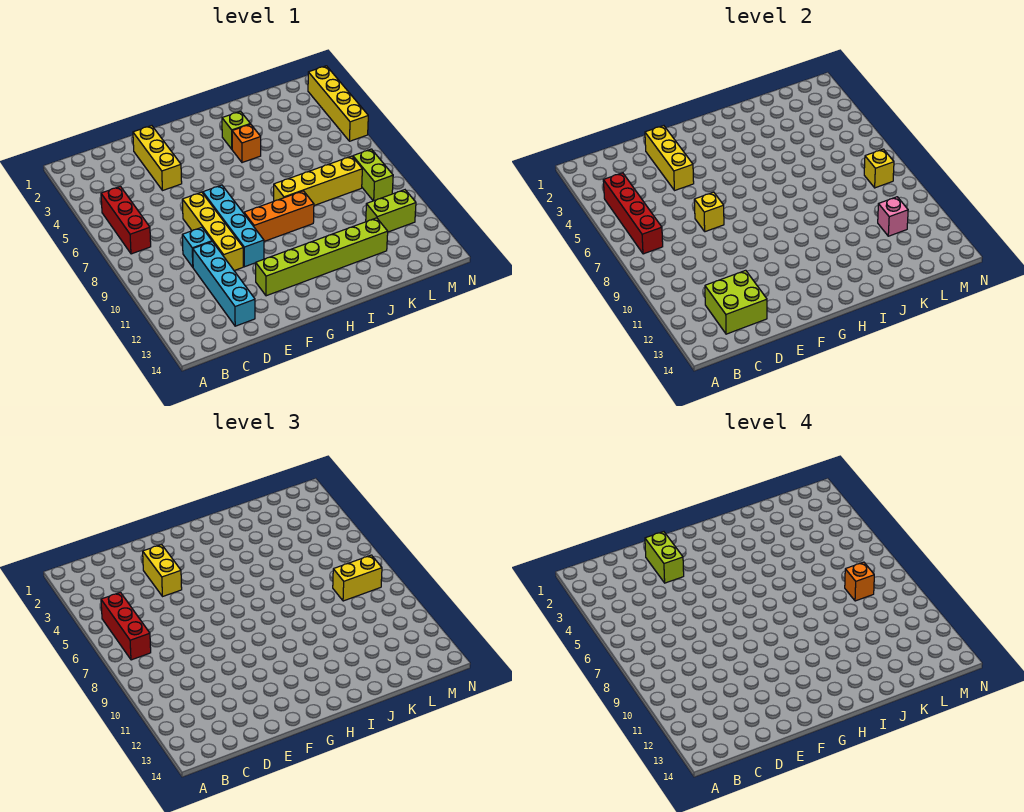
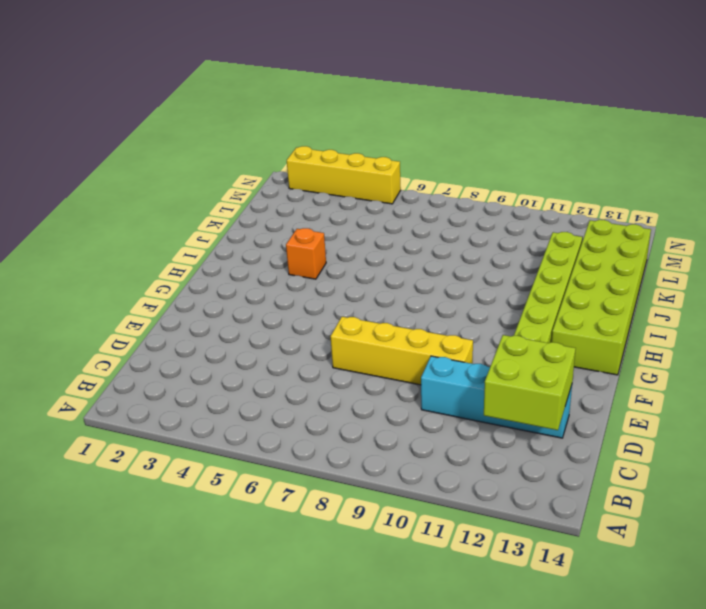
lime brick G13:L14 level 1 -> none
none -> red brick B5:B7 level 1
none -> cyan brick D9 level 1
none -> yellow brick E2:E4 level 1

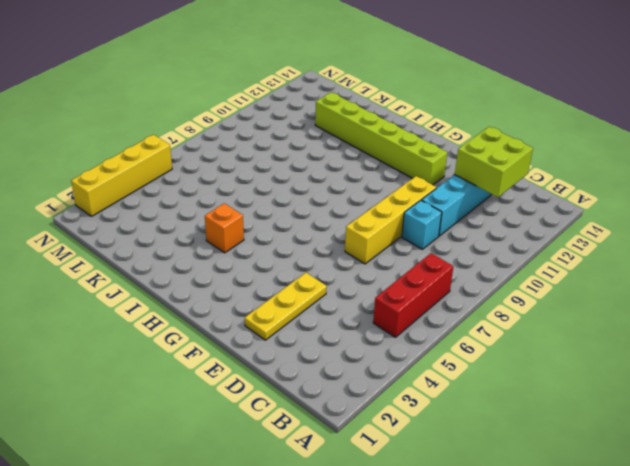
yellow plate E2:E4 level 1 -> yellow brick E2:E4 level 1
none -> cyan brick F7:F10 level 1
none -> orange brick G9:I9 level 1
none -> lime brick I3 level 1

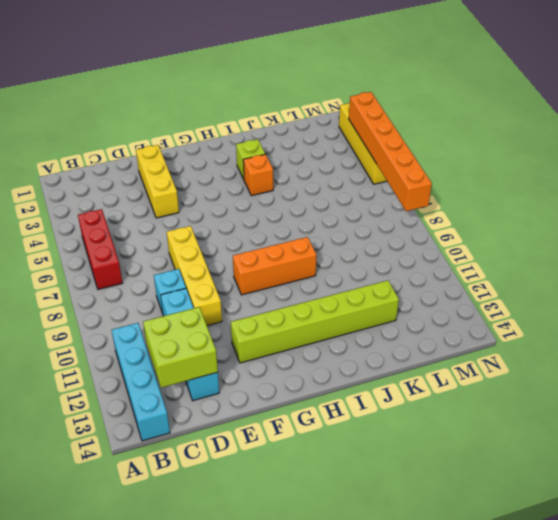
cyan brick B11:B14 level 1 -> cyan brick F7:F10 level 1
orange brick N3:N8 level 2 -> none
none -> yellow brick I8:L8 level 1
none -> lime brick L11:M11 level 1
none -> lime brick M8:M9 level 1

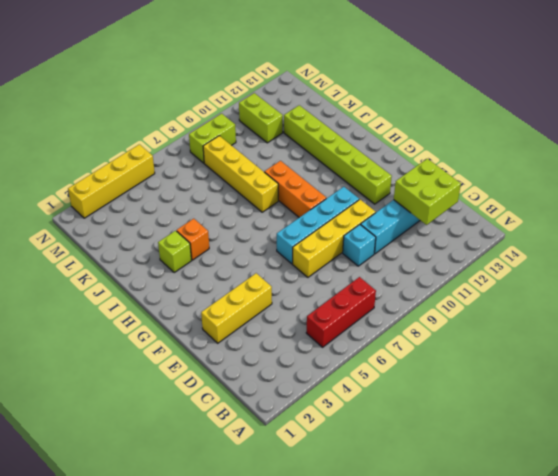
none -> red brick B4:B7 level 2
none -> yellow brick E2:E4 level 2
none -> yellow brick E7 level 2

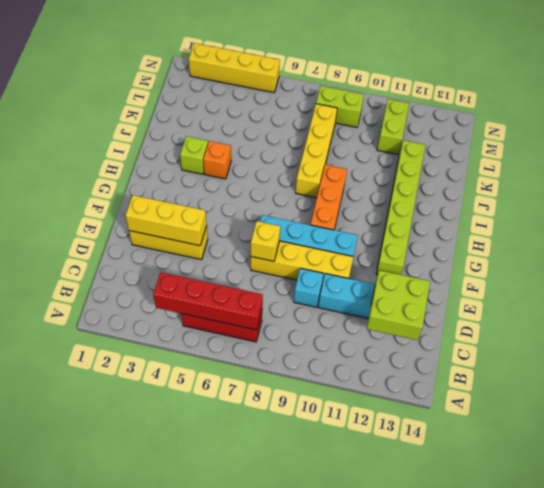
none -> pink brick L11 level 2
none -> yellow brick M8 level 2
none -> red brick B5:B7 level 3

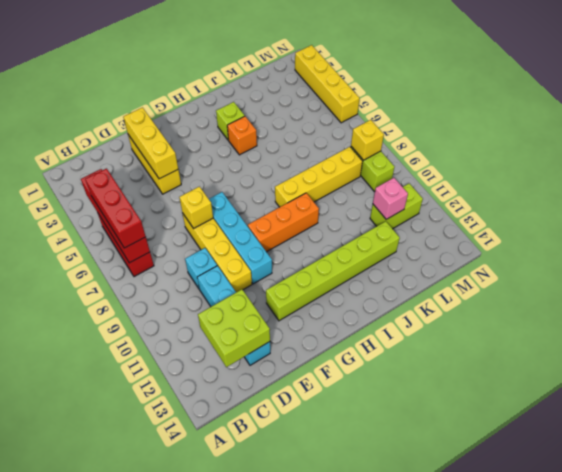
none -> yellow brick E3:E4 level 3
none -> yellow brick L8:M8 level 3
none -> lime brick E2:E3 level 4

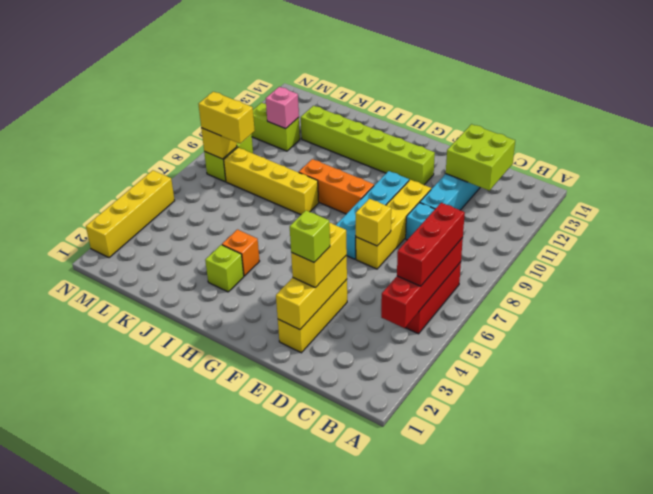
lime brick E3 level 4 -> lime brick E2:E3 level 4
none -> orange brick L8 level 4

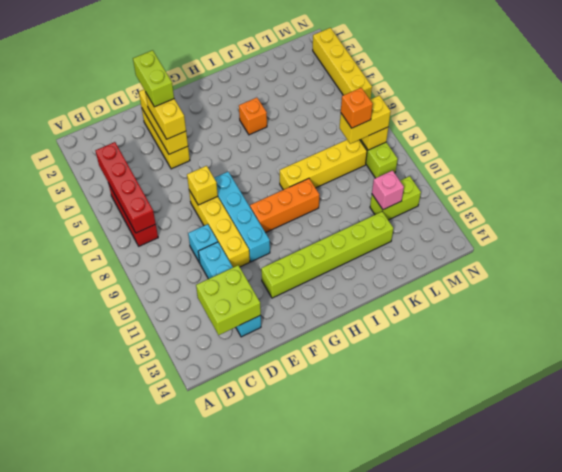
none -> lime brick I3 level 1
none -> red brick B5:B7 level 3

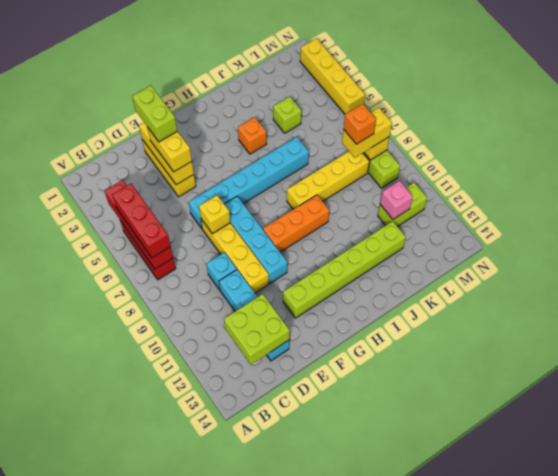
cyan brick E6:J6 level 1 -> none
lime brick K4 level 1 -> lime brick I3 level 1

